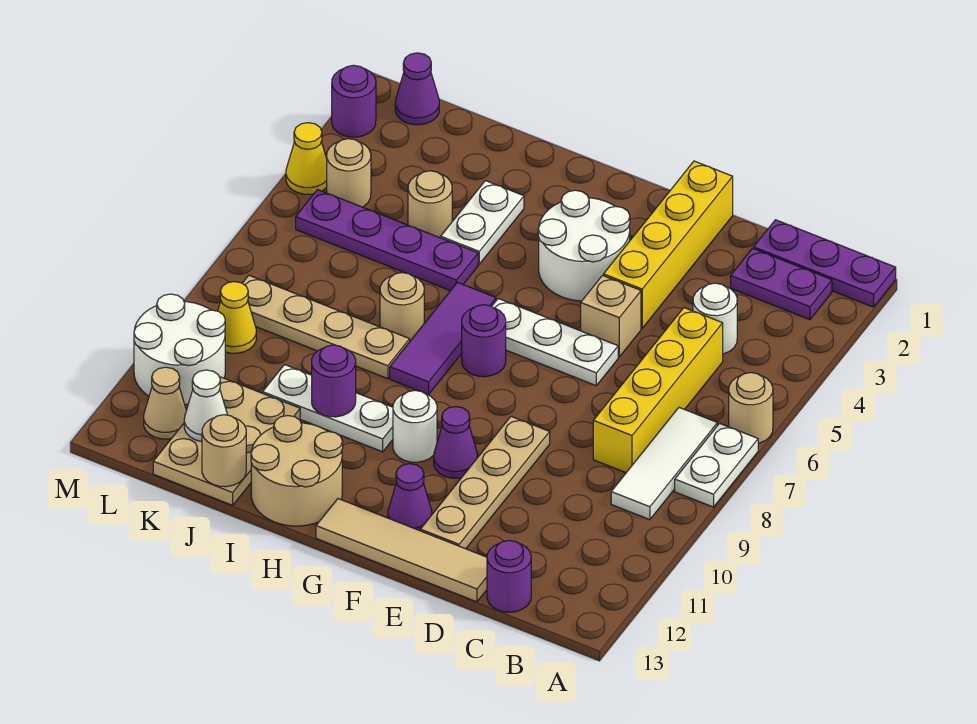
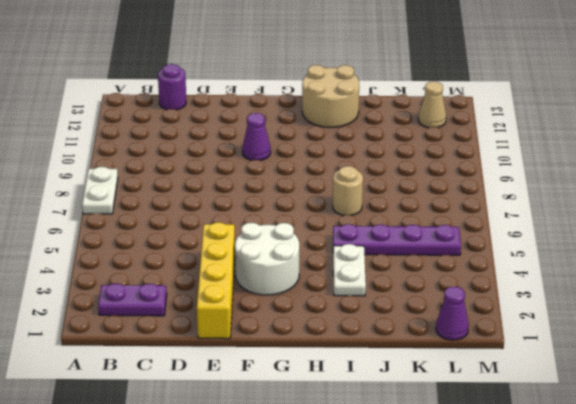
none -> purple plate A1:C1 level 1
none -> tan round brick A6 level 1
none -> white tile B7:B9 level 1
none -> white round brick C4 level 1

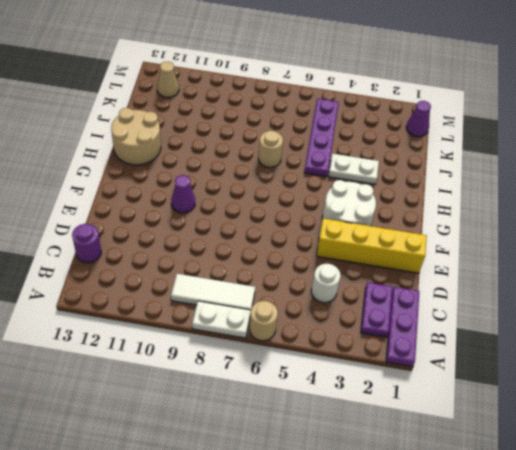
none -> yellow brick C5:C8 level 1
none -> tan tile D13:G13 level 1
none -> tan brick E5 level 1
none -> white plate E6:G6 level 1

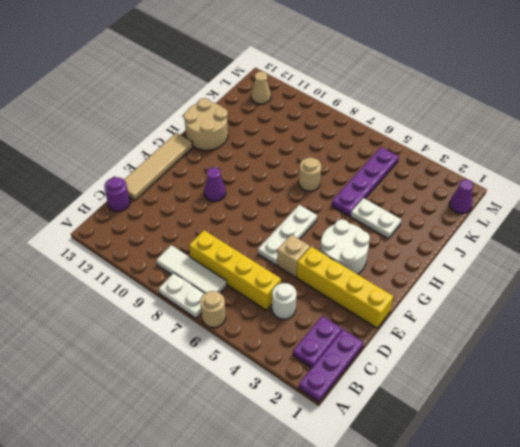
none -> tan plate E9:E12 level 1
none -> purple cone F12 level 1
none -> purple round brick G7 level 1
none -> white round brick G10 level 1

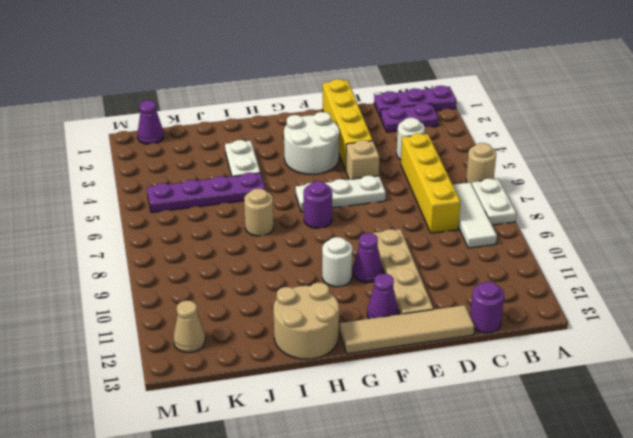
none -> purple tile H6:H8 level 1
none -> white plate H10:J10 level 1
none -> tan plate I8:L8 level 1
none -> tan round brick J4 level 1

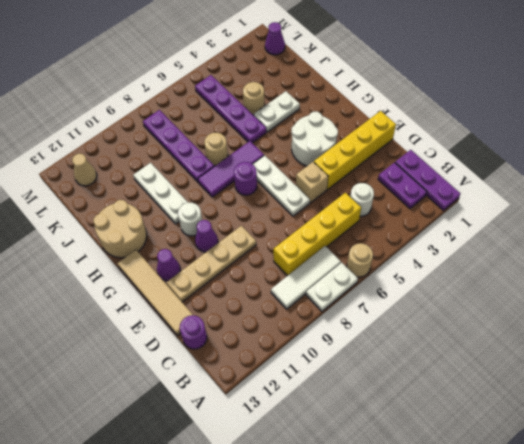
purple plate I8:L8 level 1 -> tan plate I8:L8 level 1
none -> tan plate J11:K13 level 1
none -> tan round brick L4 level 1
none -> yellow cone L9 level 1
none -> white round brick L10:M11 level 1

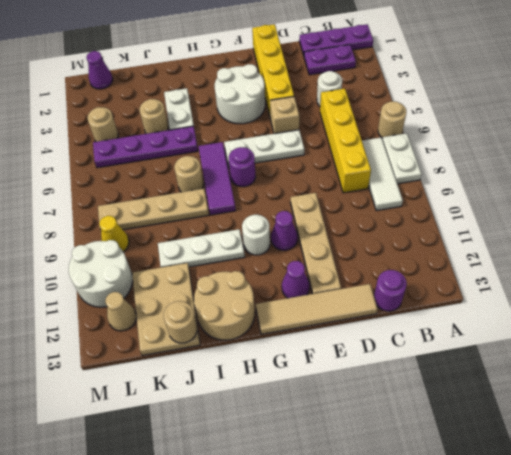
none -> purple round brick M2 level 1
none -> yellow cone M4 level 1
none -> purple round brick I10 level 2
none -> white cone K12 level 2

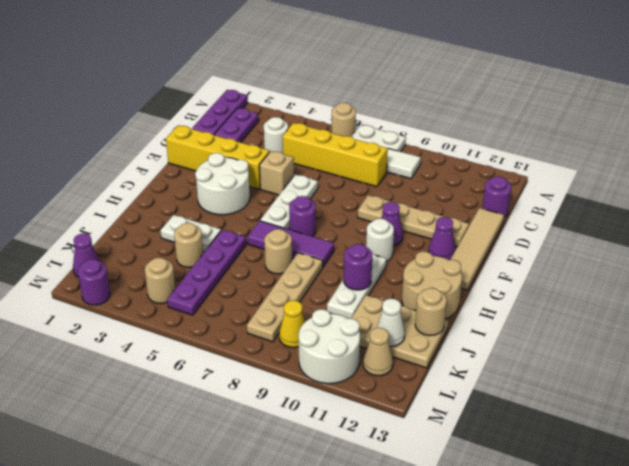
none -> yellow cone M4 level 1

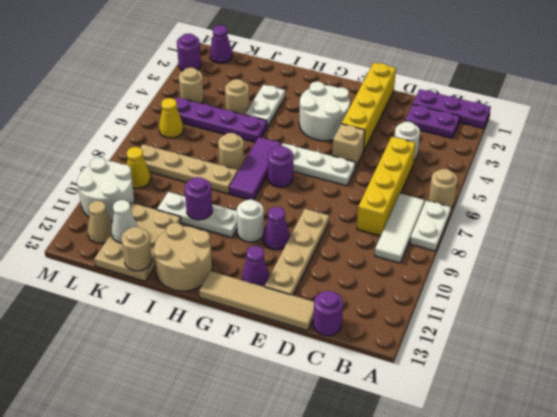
yellow cone L6 level 1 -> yellow cone M4 level 1

